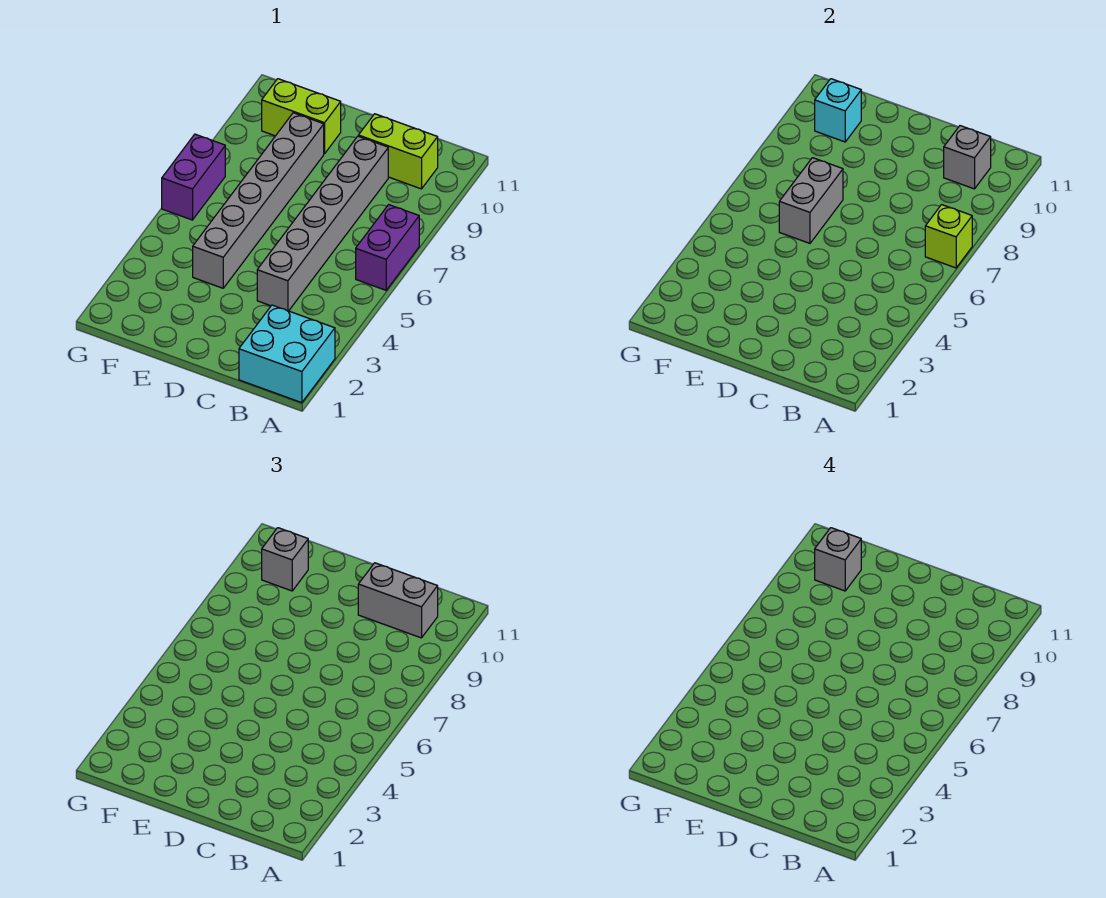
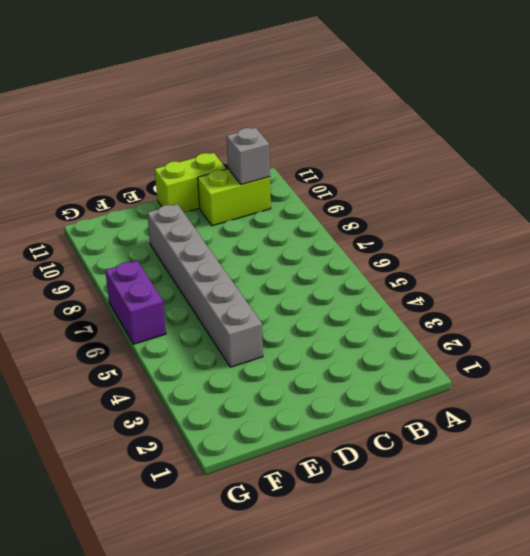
lime brick C11:D11 level 1 -> lime brick E10:F10 level 1
none -> cyan brick A1:B2 level 1
none -> purple brick A6:A7 level 1
none -> grey brick C4:C9 level 1

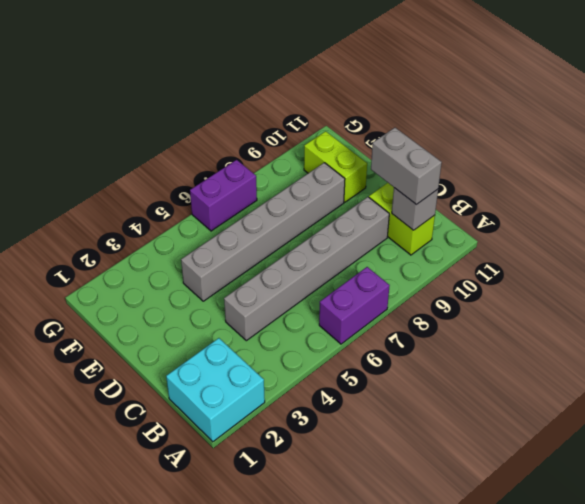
none -> lime brick A7 level 2
none -> grey brick E6:E7 level 2
none -> cyan brick F10 level 2

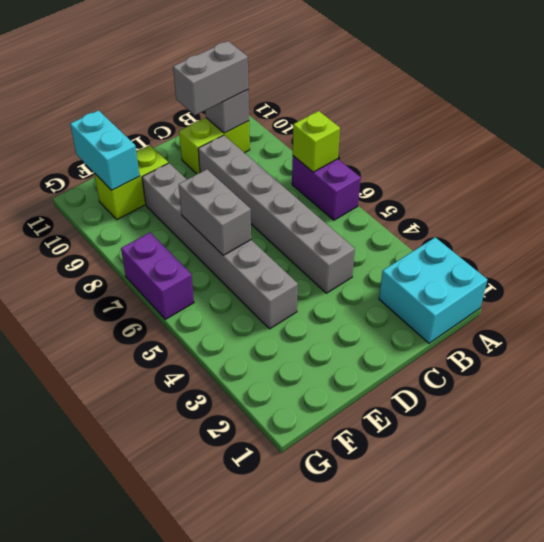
cyan brick F10:F11 level 2 -> cyan brick F10 level 2
none -> grey brick F10 level 3
none -> grey brick F10 level 4

